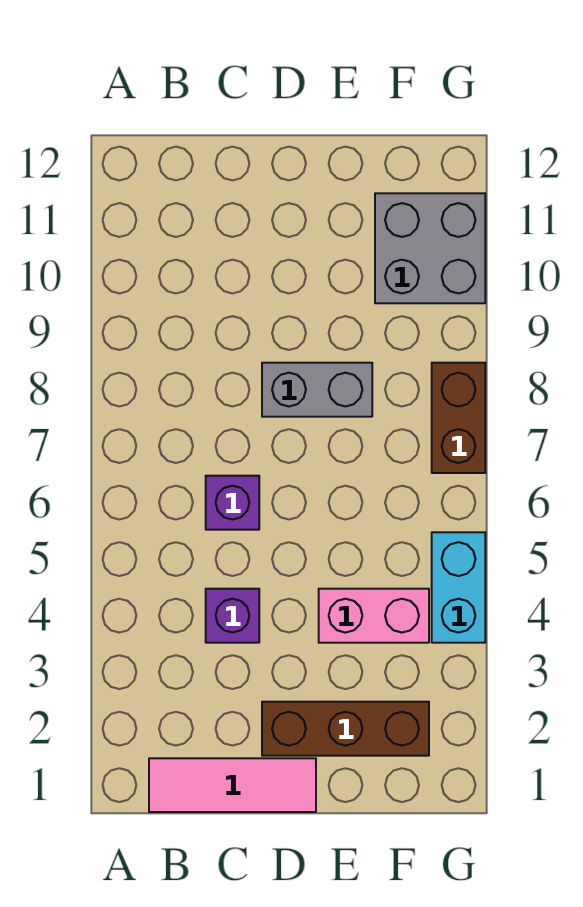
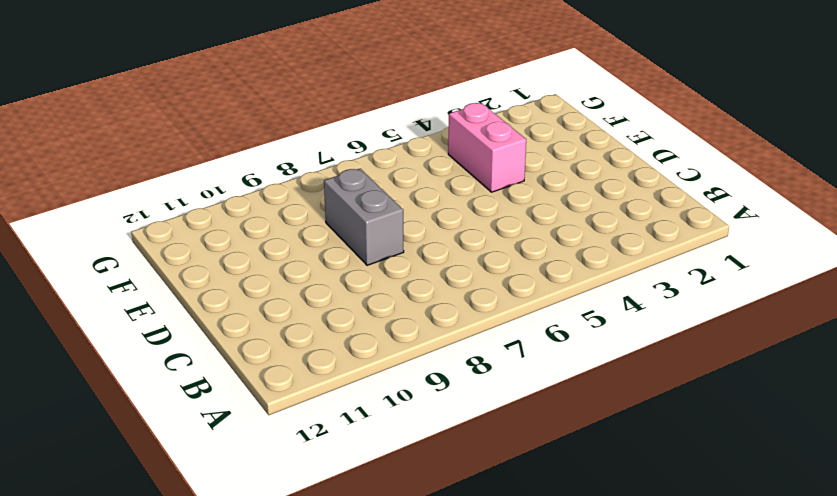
none -> pink tile B1:D1 level 1
none -> purple brick C4 level 1

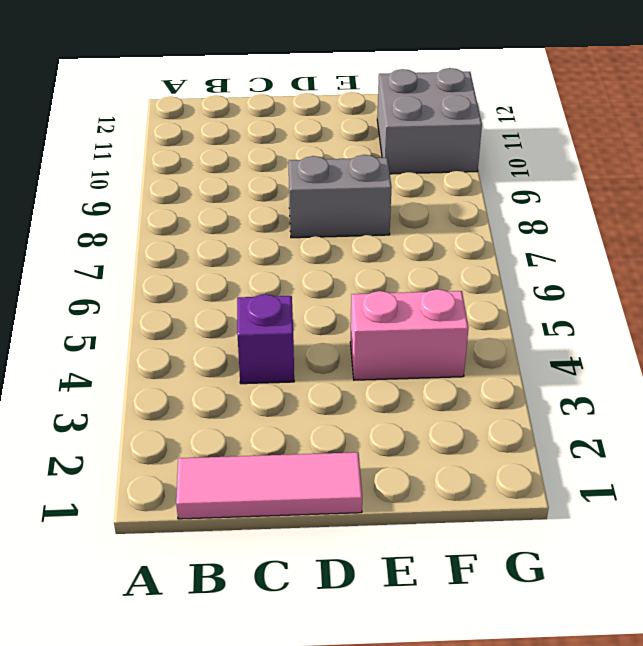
none -> purple brick C6 level 1
none -> brown brick D2:F2 level 1

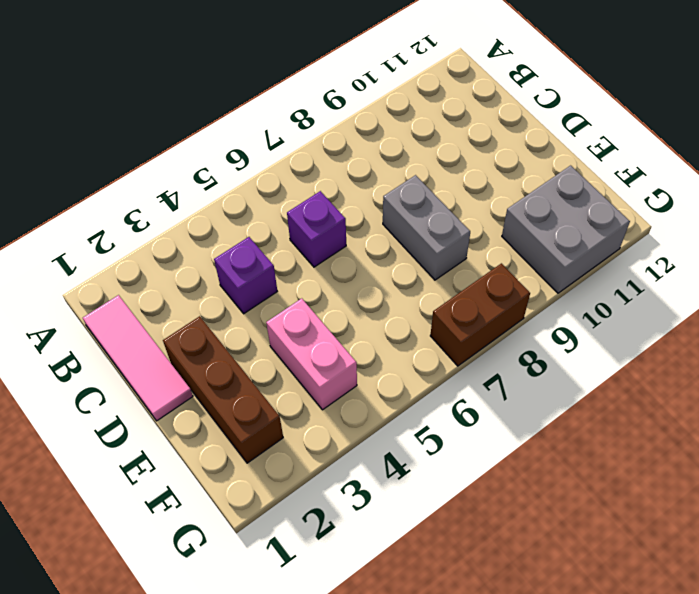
none -> cyan brick G4:G5 level 1

